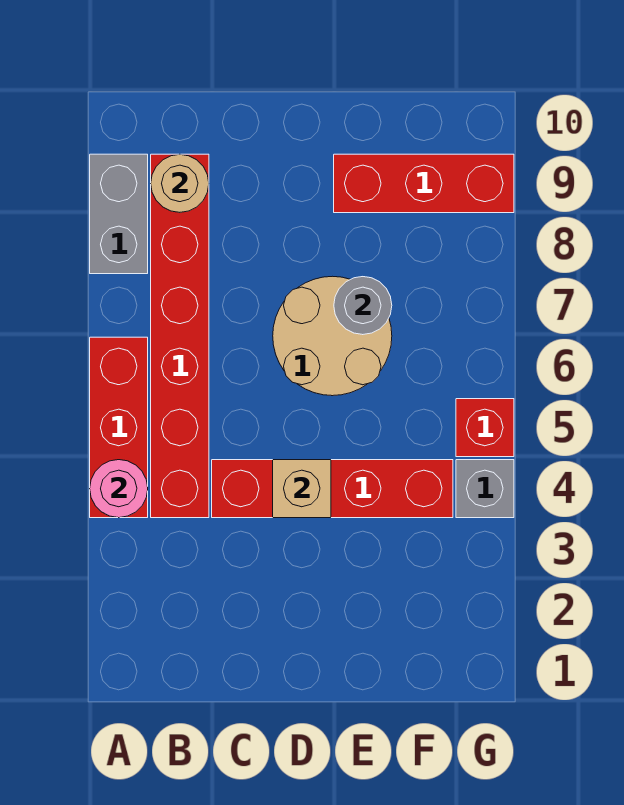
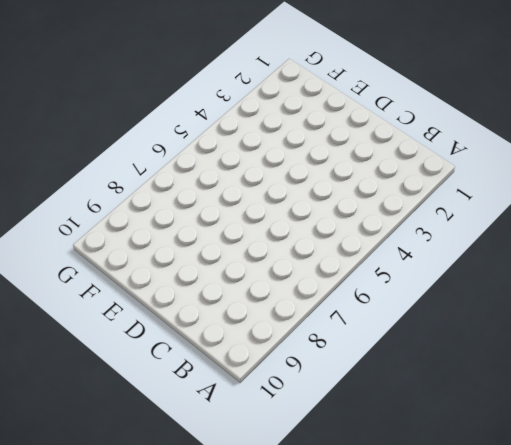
none -> red brick A4:A6 level 1
none -> grey brick A8:A9 level 1
none -> red brick B4:B9 level 1

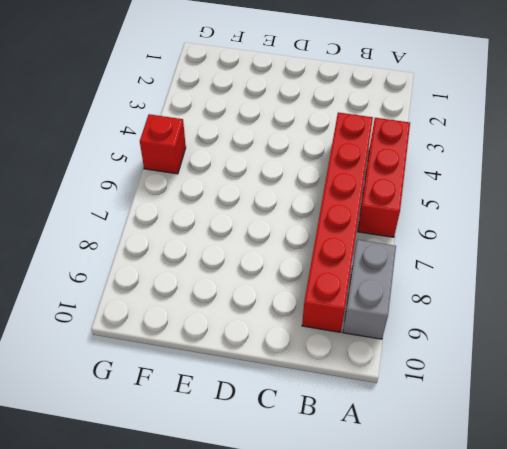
none -> red brick C4:F4 level 1
none -> tan round brick D6:E7 level 1
none -> red brick E9:G9 level 1

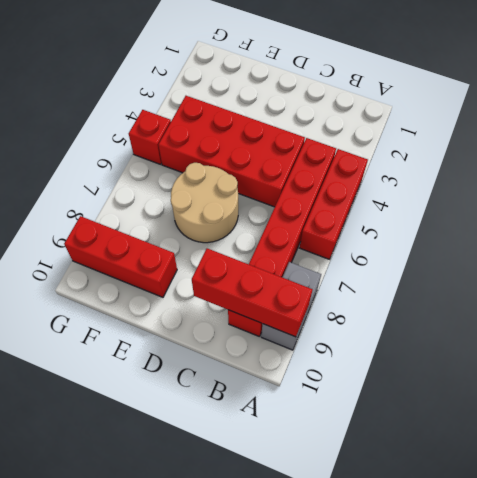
red brick A9:C9 level 2 -> tan round brick B9 level 2
red brick C4:F5 level 1 -> red brick C4:F4 level 1
none -> grey brick G4 level 1
none -> pink round brick A4 level 2
none -> tan brick D4 level 2

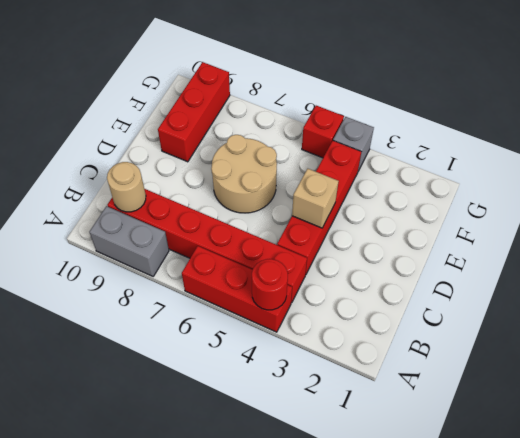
red round brick A4 level 2 -> pink round brick A4 level 2
none -> grey round brick E7 level 2

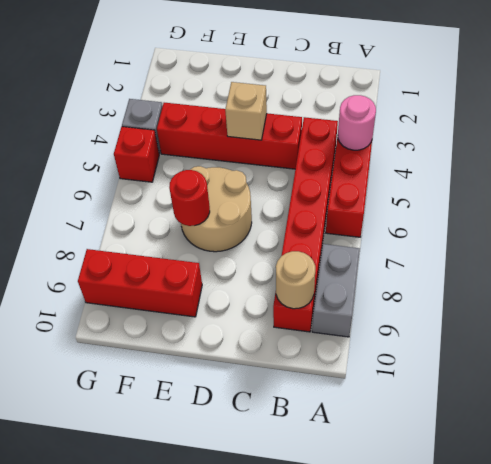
red round brick E7 level 2 -> grey round brick E7 level 2

